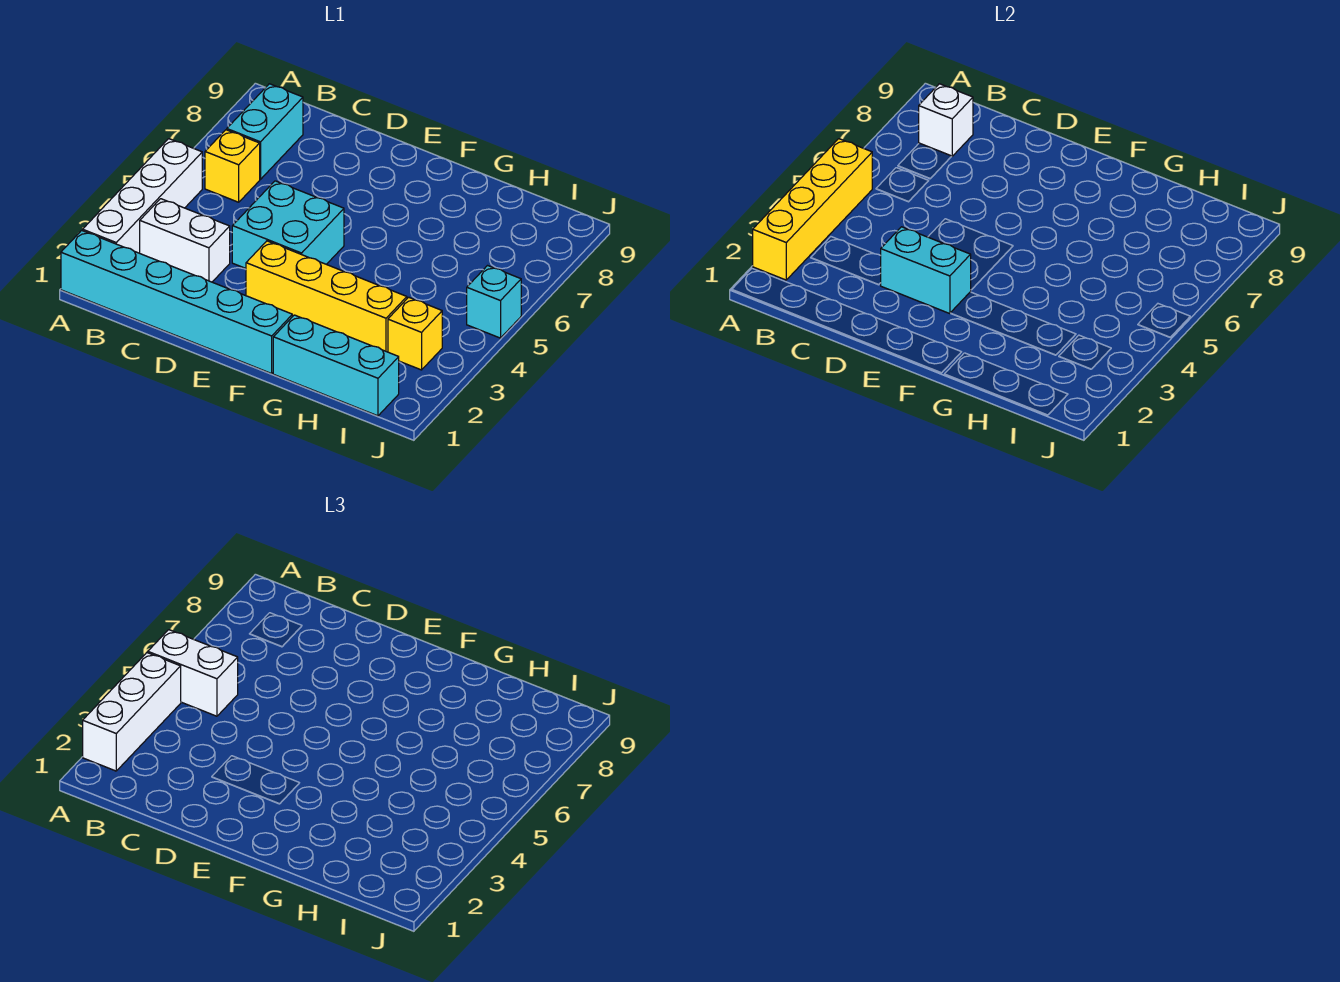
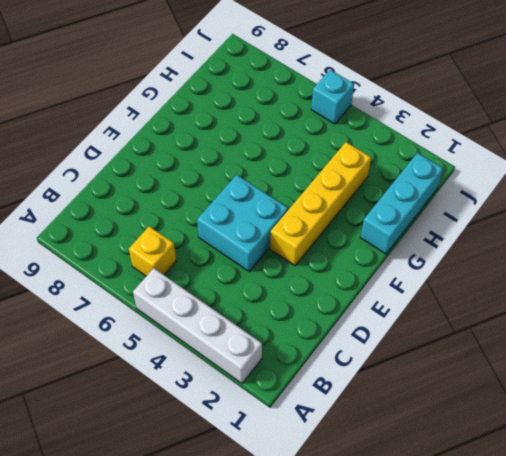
none -> cyan brick A1:F1 level 1
none -> white brick B3:C3 level 1
none -> cyan brick B7:B8 level 1

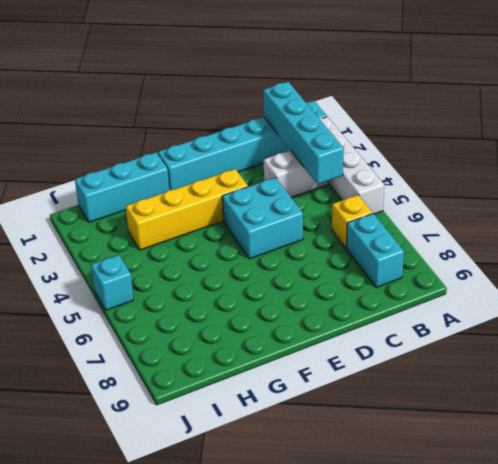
cyan brick B1:B4 level 2 -> none
none -> yellow brick I3 level 1
none -> yellow brick A2:A5 level 2
none -> white brick B8 level 2

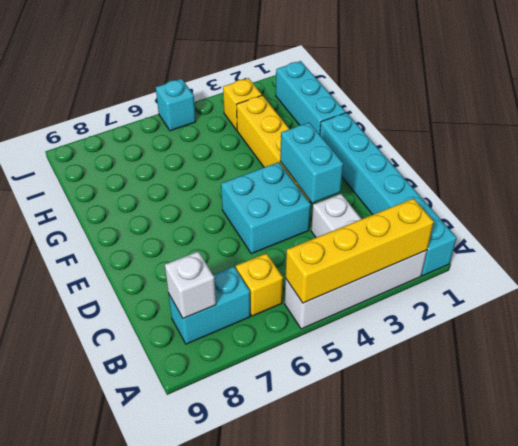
none -> white brick A2:A4 level 3
none -> white brick A5:B5 level 3

